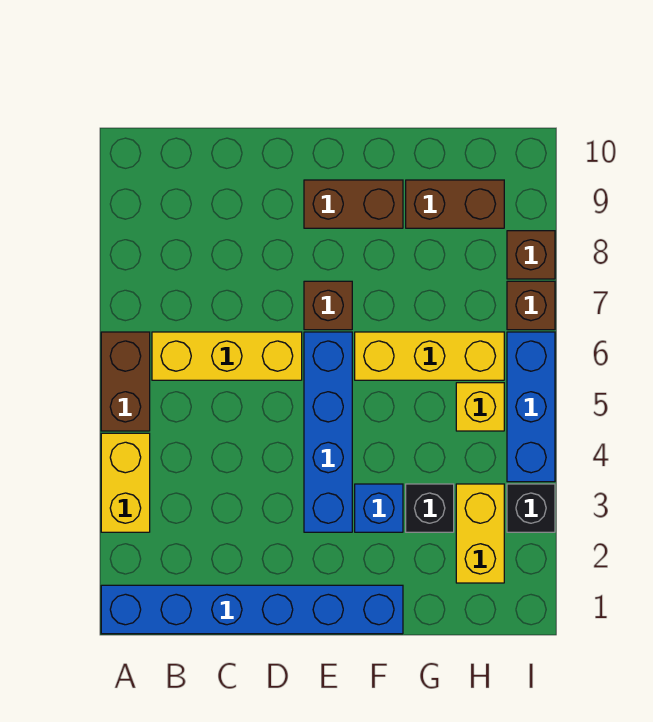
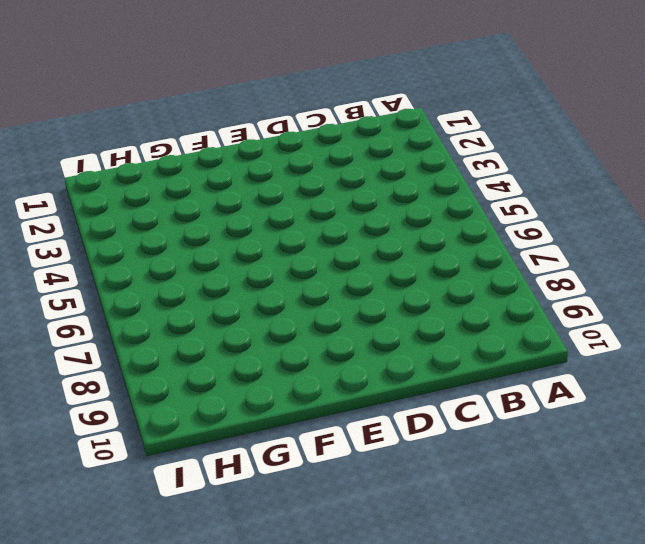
none -> blue brick A1:F1 level 1
none -> yellow brick A3:A4 level 1
none -> brown brick A5:A6 level 1

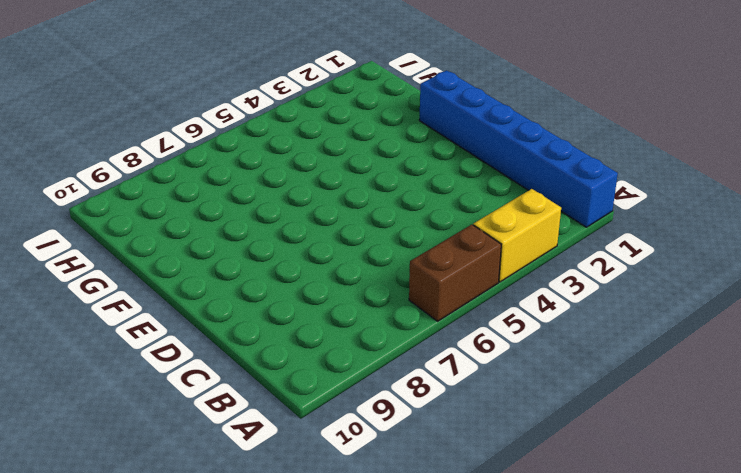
none -> yellow brick B6:D6 level 1
none -> blue brick E3:E6 level 1
none -> brown brick E7 level 1

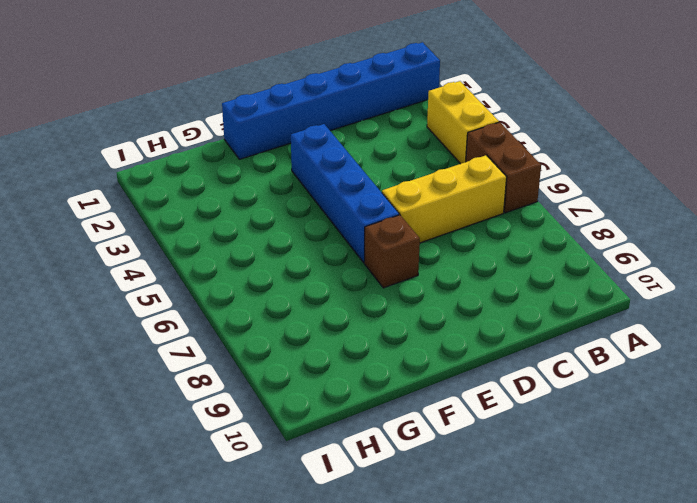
none -> brown brick E9:F9 level 1
none -> blue brick F3 level 1
none -> yellow brick F6:H6 level 1

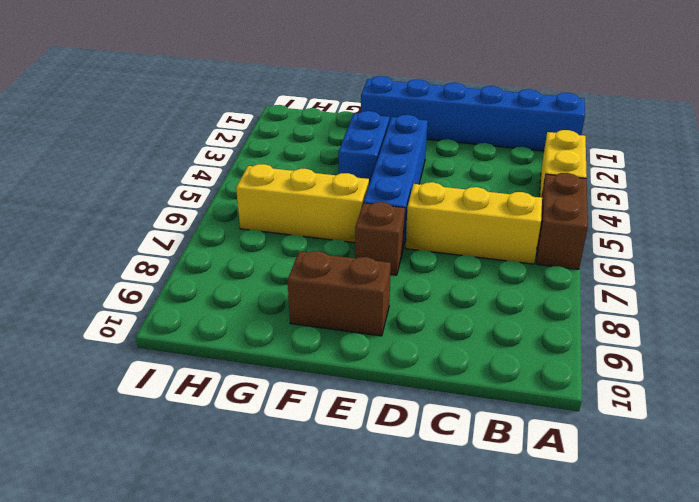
blue brick F3:F4 level 1 -> blue brick F3 level 1
none -> black brick G3 level 1
none -> brown brick G9:H9 level 1
none -> yellow brick H2:H3 level 1

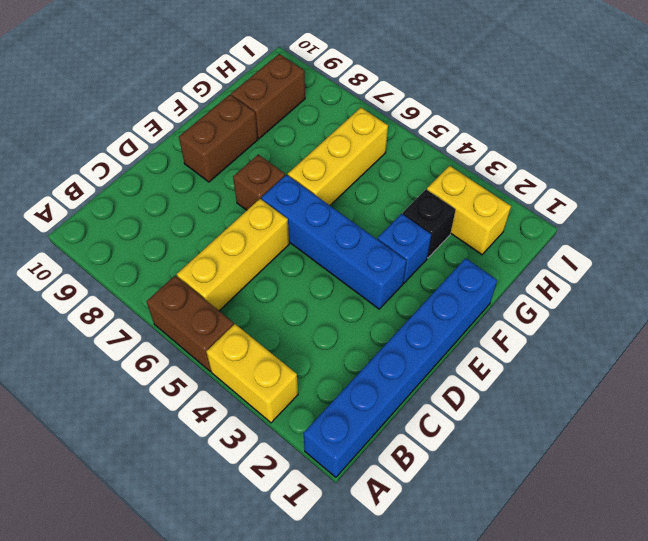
none -> yellow brick H5 level 1
none -> black brick I3 level 1
none -> blue brick I4:I6 level 1

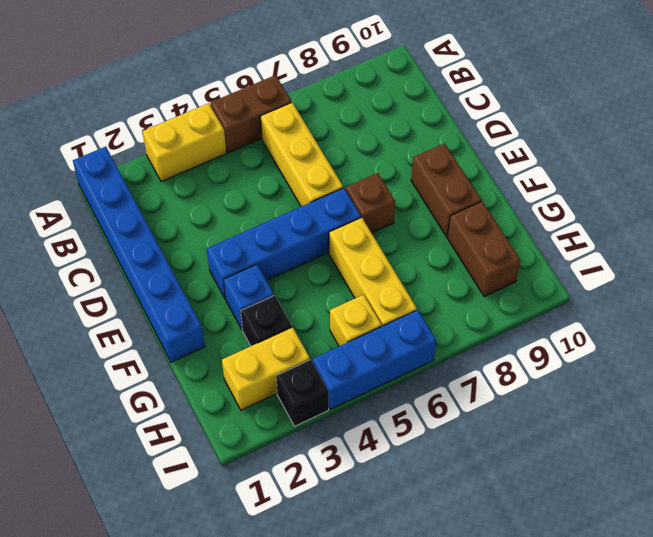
none -> brown brick I7 level 1
none -> brown brick I8 level 1

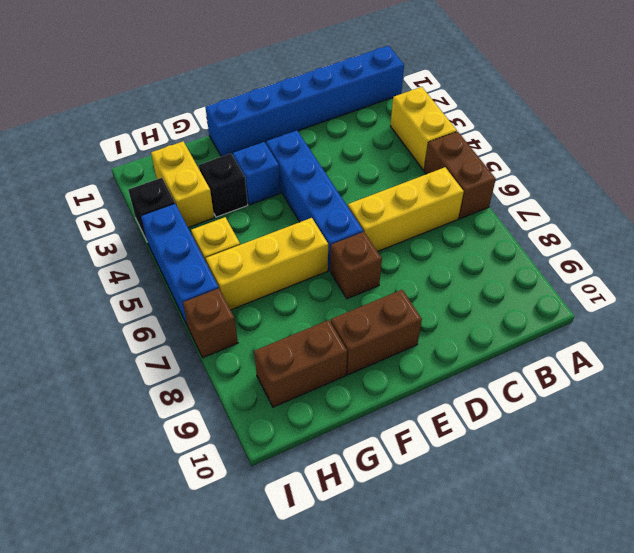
none -> brown brick I8 level 1

